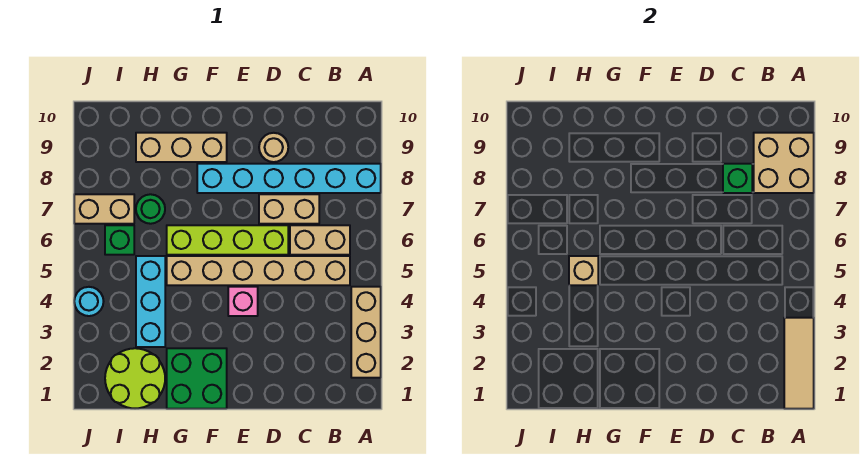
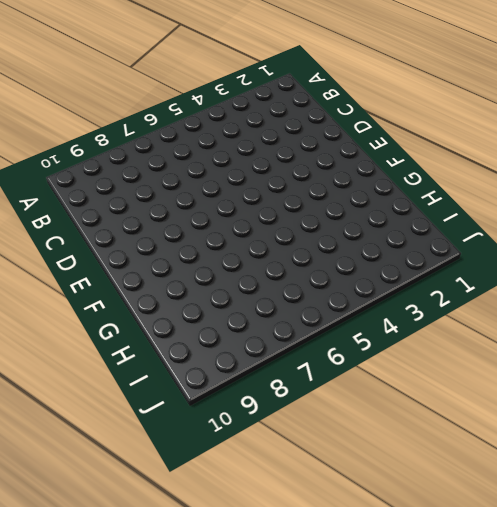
none -> tan brick A2:A4 level 1
none -> cyan brick A8:F8 level 1
none -> tan brick B5:G5 level 1

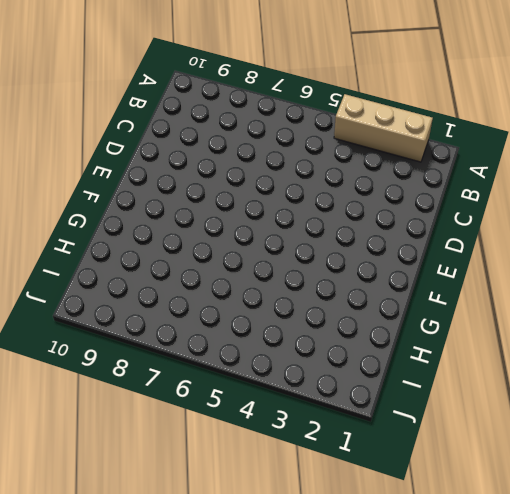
none -> cyan brick A8:F8 level 1
none -> tan brick B5:G5 level 1
none -> tan brick B6:C6 level 1

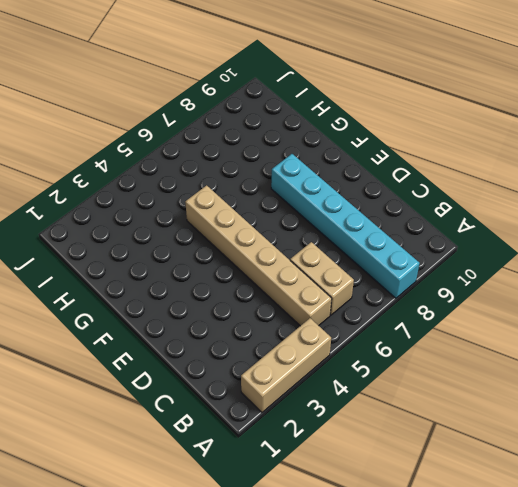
none -> tan brick C7:D7 level 1
none -> lime brick D6:G6 level 1
none -> tan round brick D9 level 1

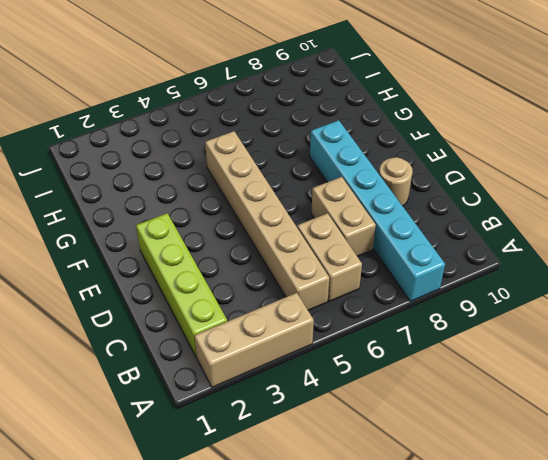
lime brick B2:E2 level 1 -> lime brick D6:G6 level 1
none -> pink brick E4 level 1
none -> green brick F1:G2 level 1
none -> tan brick F9:H9 level 1

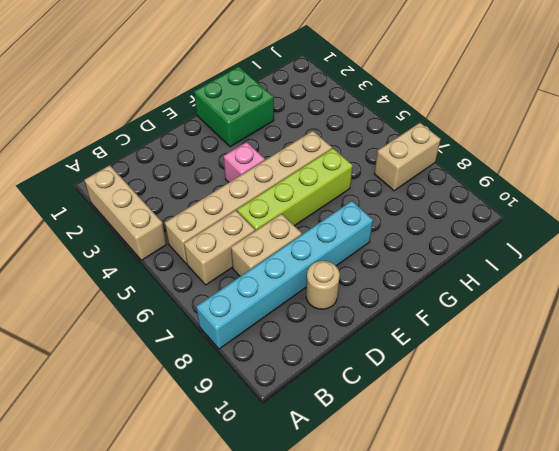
none -> tan brick F9:H9 level 1
none -> lime round brick H1:I2 level 1
none -> cyan brick H3:H5 level 1

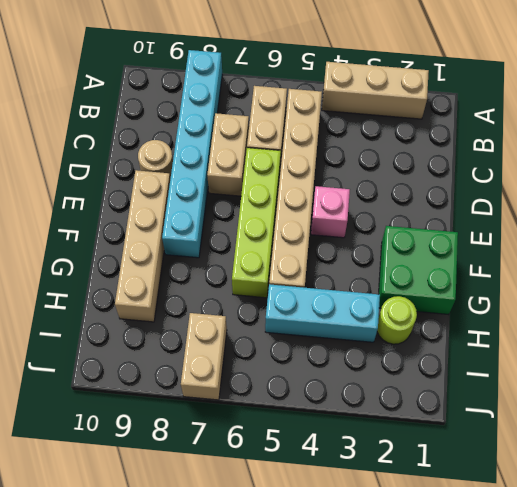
tan brick E9:H9 level 1 -> tan brick F9:H9 level 1
lime round brick H2 level 1 -> lime round brick H1:I2 level 1
none -> green round brick H7 level 1
none -> green brick I6 level 1
none -> cyan round brick J4 level 1

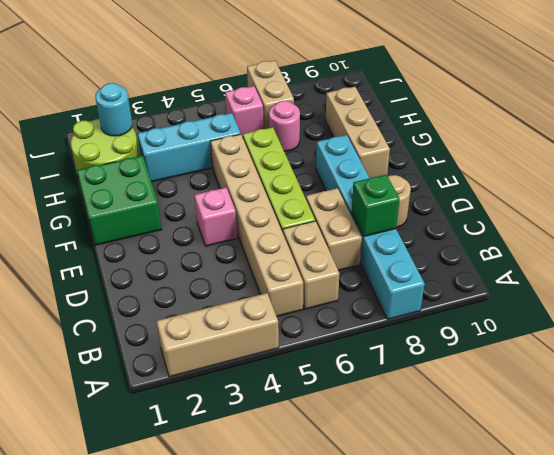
pink round brick H7 level 1 -> green round brick H7 level 1
cyan round brick I2 level 2 -> cyan round brick J4 level 1
pink brick I6 level 1 -> green brick I6 level 1
none -> tan tile A1:A3 level 2
none -> tan brick A8:B9 level 2
none -> tan brick H5 level 2

